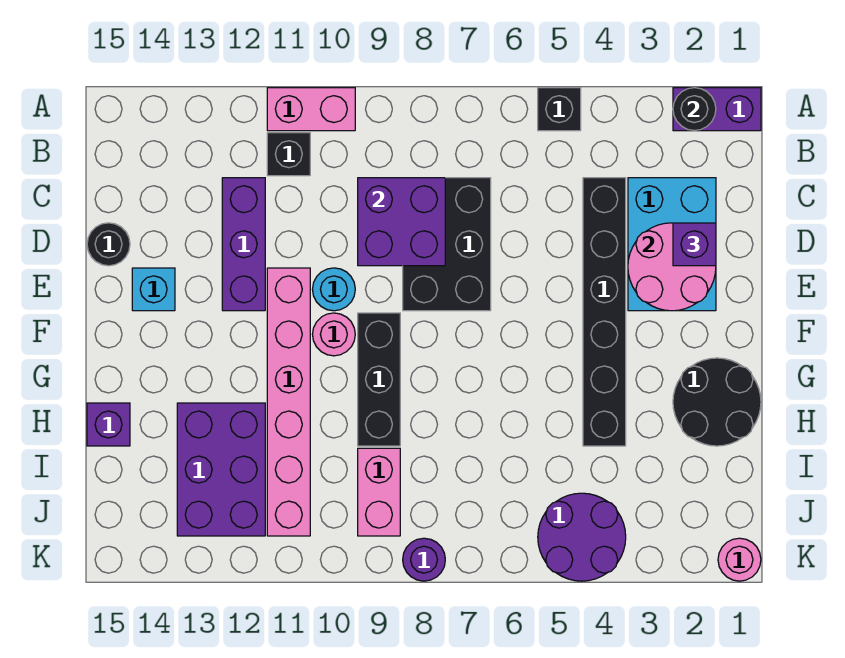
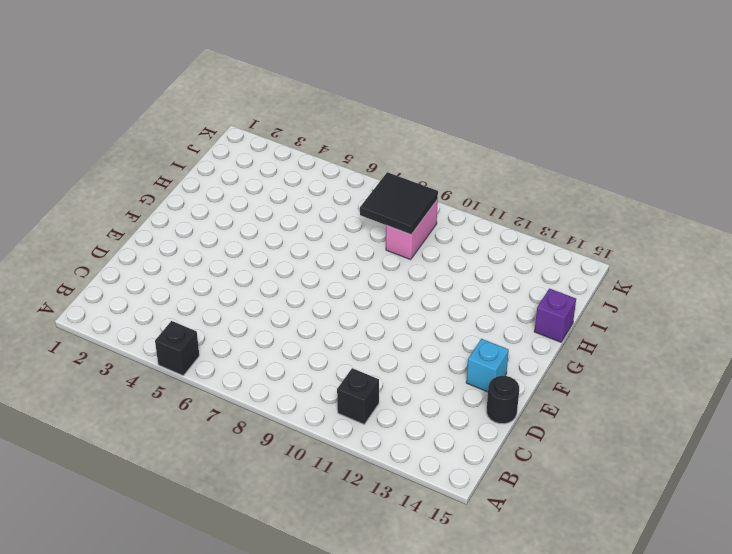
black tile I8:J9 level 2 -> none
none -> purple brick A1:A2 level 1
none -> pink brick A10:A11 level 1
none -> cyan brick C2:E3 level 1

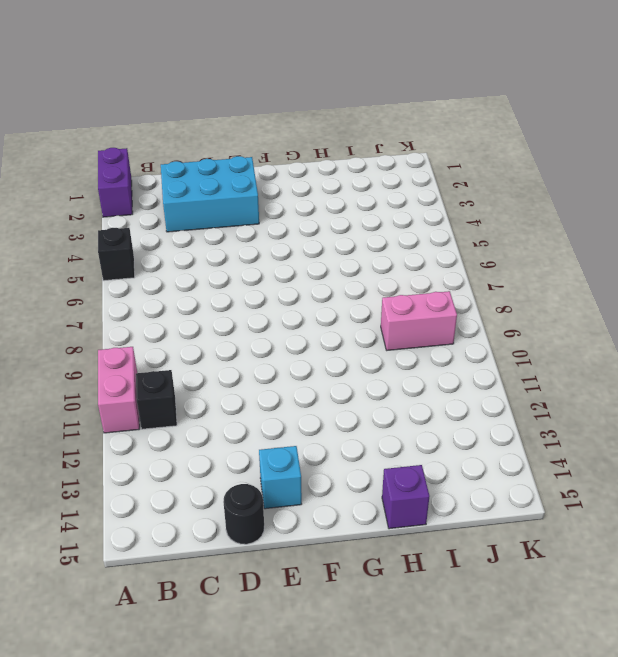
none -> black brick C4:H4 level 1
none -> black brick C7:E8 level 1
none -> purple brick C12:E12 level 1

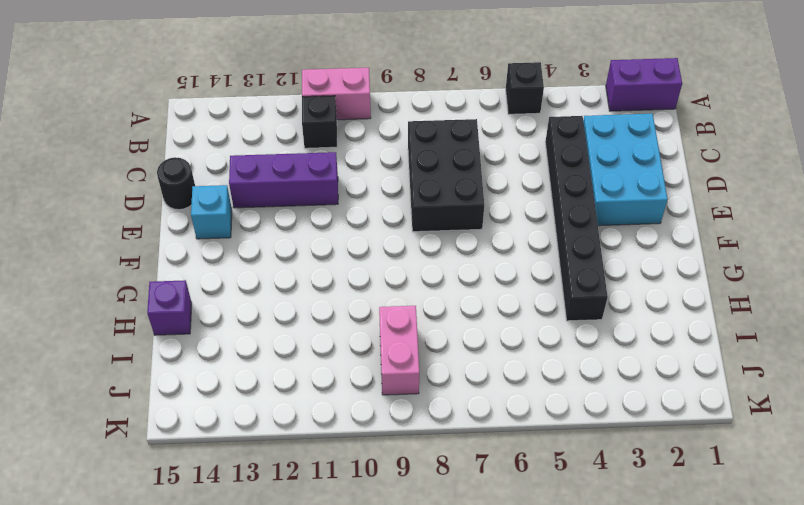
purple brick D11:D13 level 1 -> purple brick C12:E12 level 1
none -> cyan round brick E10 level 1
none -> pink brick E11:J11 level 1
none -> black brick F9:H9 level 1

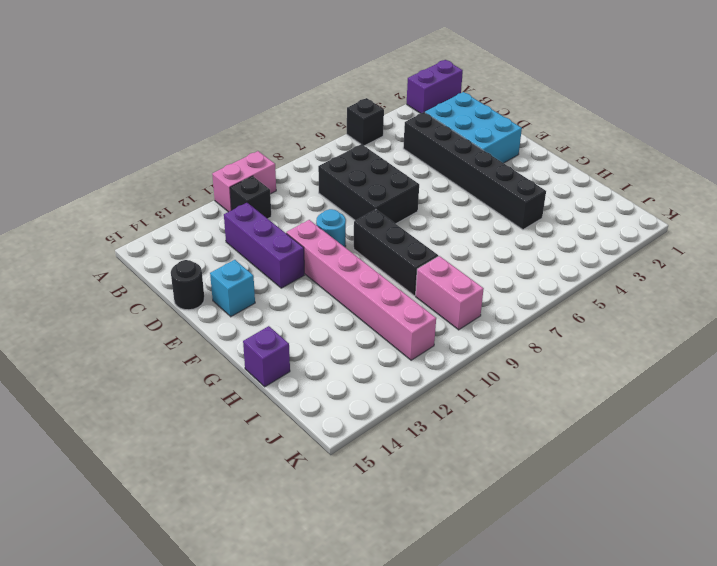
none -> pink round brick F10 level 1
none -> black round brick G1:H2 level 1
none -> purple brick H12:J13 level 1

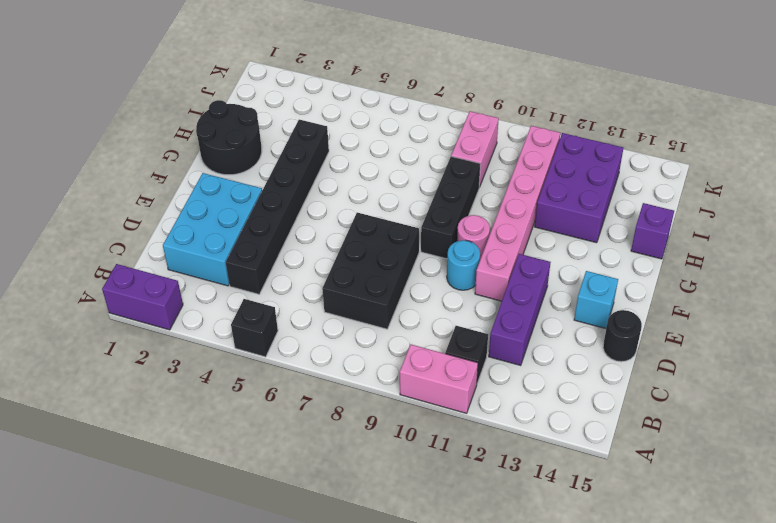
none -> purple round brick J4:K5 level 1
none -> pink round brick K1 level 1
none -> purple round brick K8 level 1

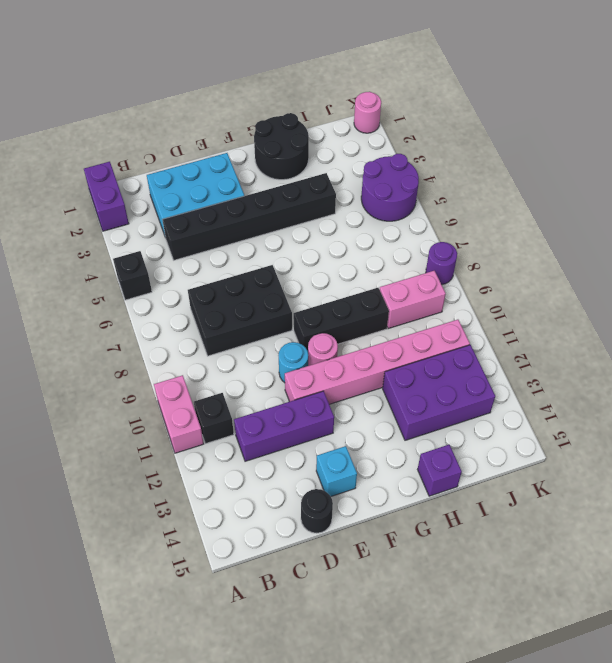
none -> black round brick A2 level 2
none -> purple brick C8:D9 level 2
none -> pink round brick D2:E3 level 2

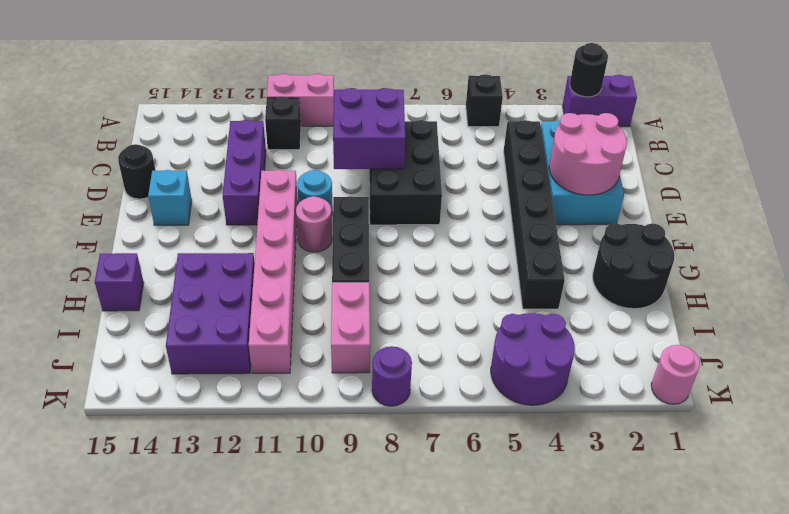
none -> purple brick D2 level 3

